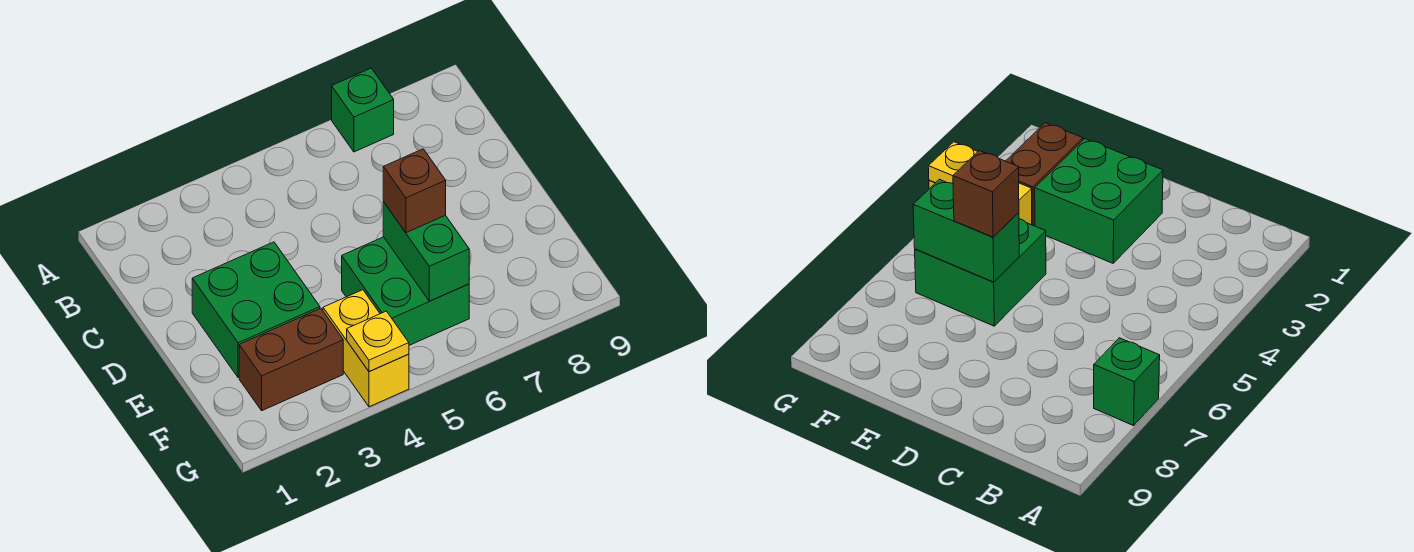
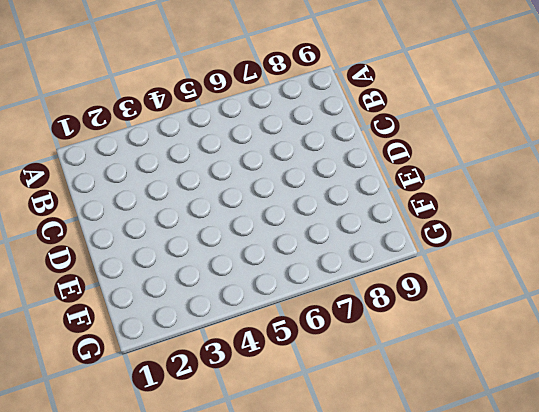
none -> green brick A7 level 1
none -> green brick D2:E3 level 1

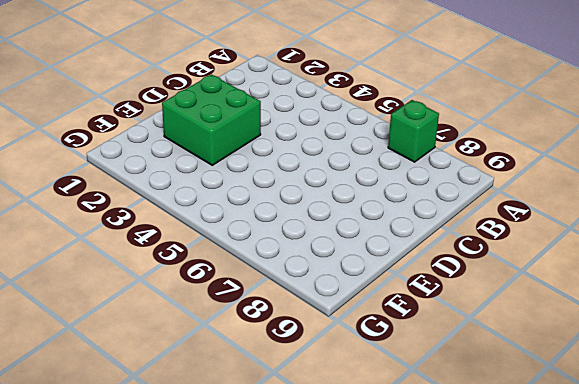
none -> green brick E5:F6 level 1
none -> brown brick F2:F3 level 1

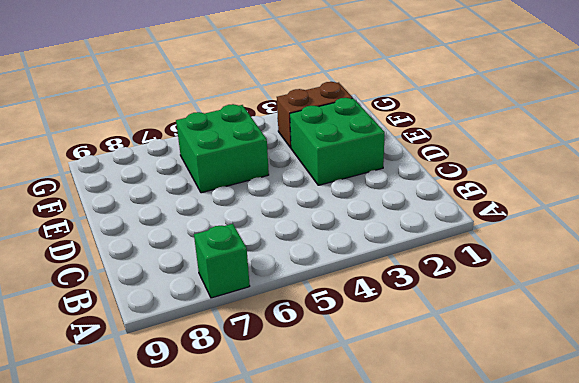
none -> yellow brick F4:G4 level 1
none -> green brick E6:F6 level 2

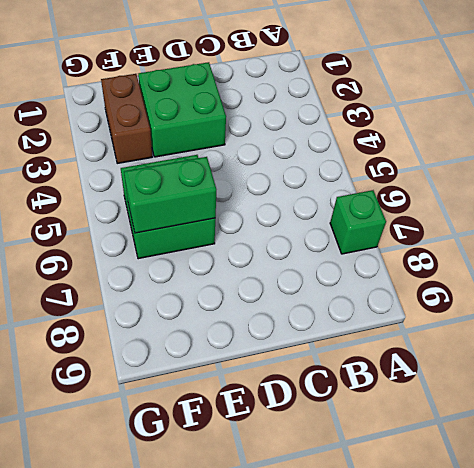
none -> yellow brick F4:G4 level 1
none -> yellow plate G4 level 2

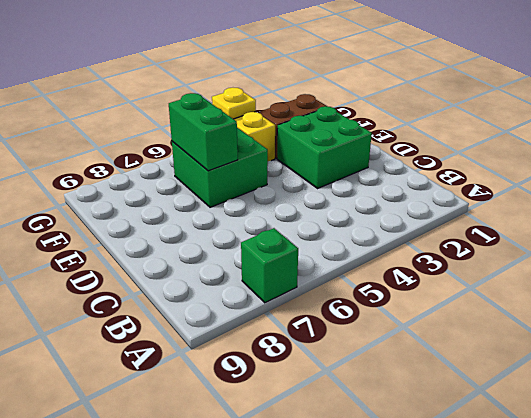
none -> brown brick E6 level 3

